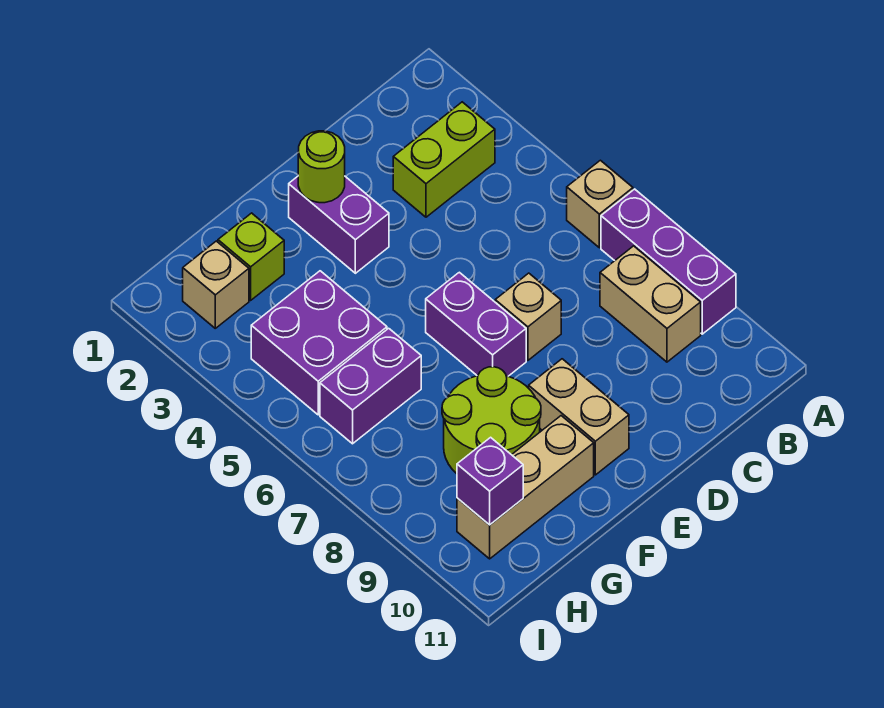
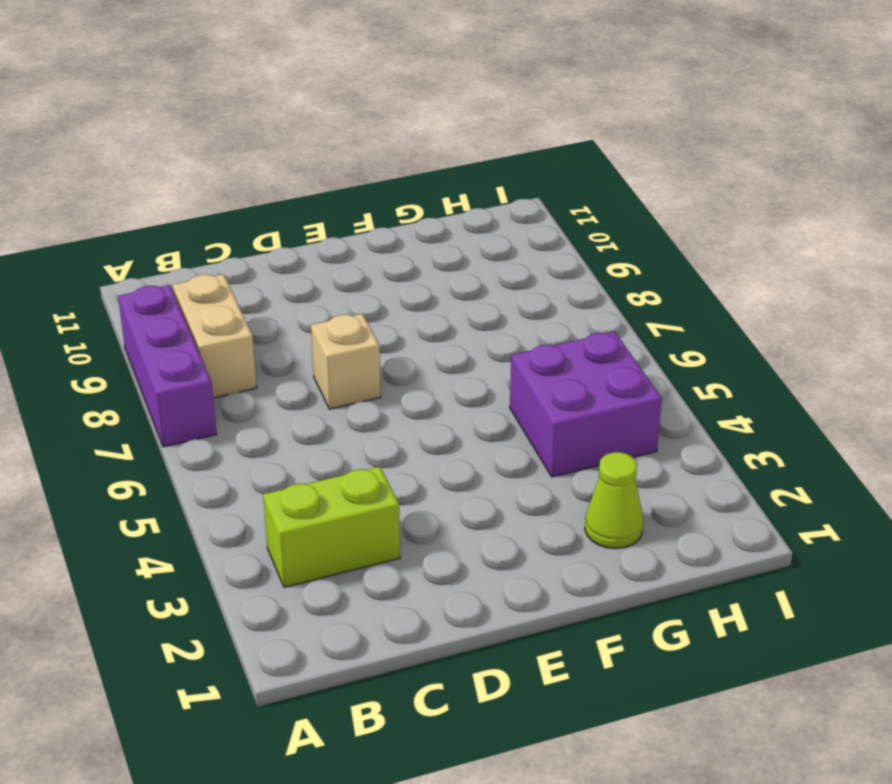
lime cone G2 level 1 -> lime brick G2 level 1
none -> tan brick A6 level 1
none -> purple brick E2:E3 level 1
none -> purple brick E6:E7 level 1

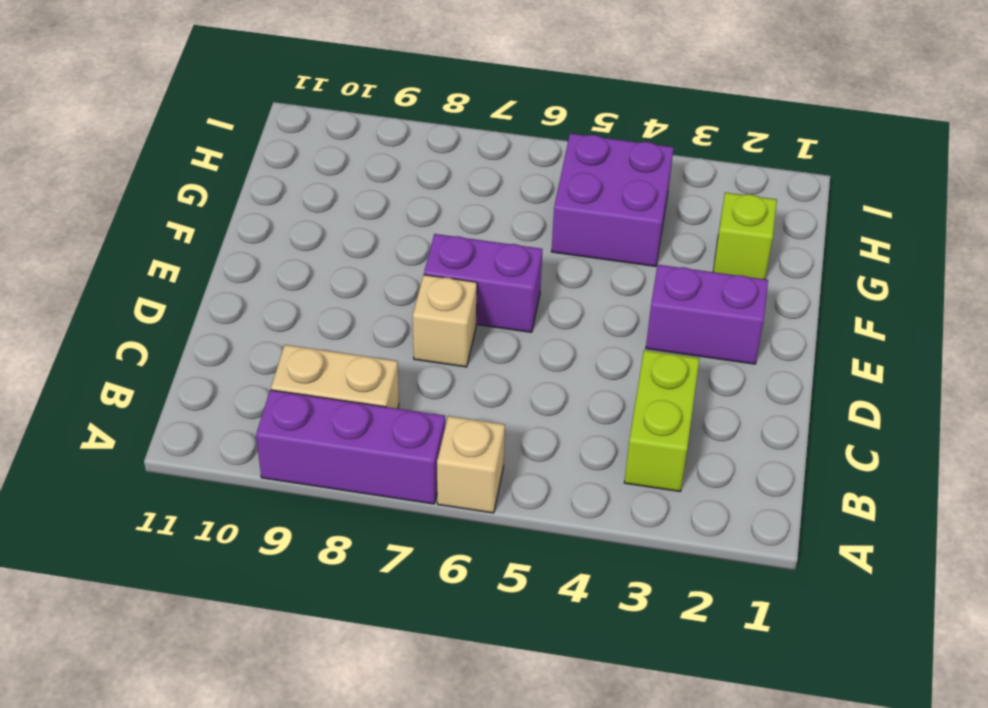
none -> tan brick E9:E10 level 1
none -> lime round brick F8:G9 level 1
none -> tan brick F10:H10 level 1

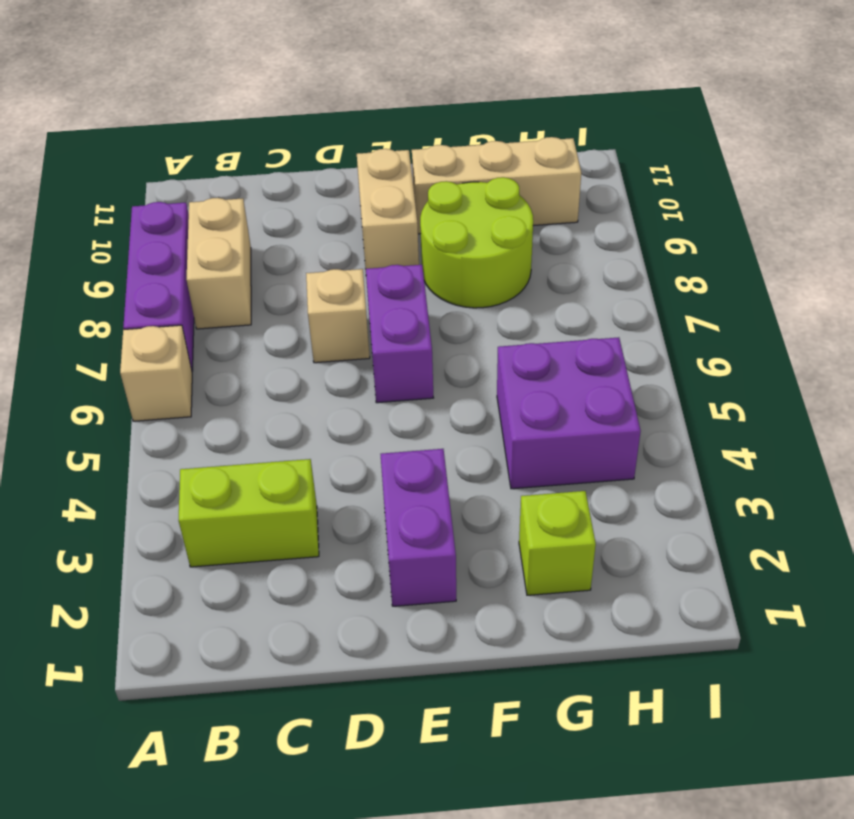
none -> purple brick G6:H6 level 1
none -> tan brick H2 level 1
none -> lime round brick E2 level 2

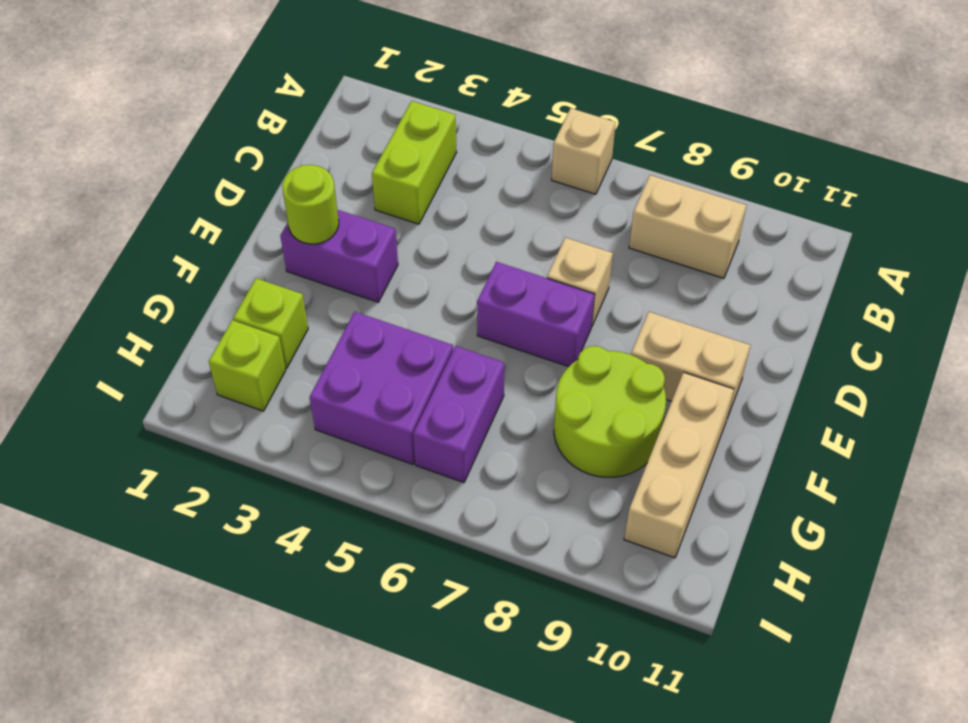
lime brick H2 level 1 -> tan brick H2 level 1
none -> purple brick A7:A9 level 1
none -> purple brick H10 level 2

